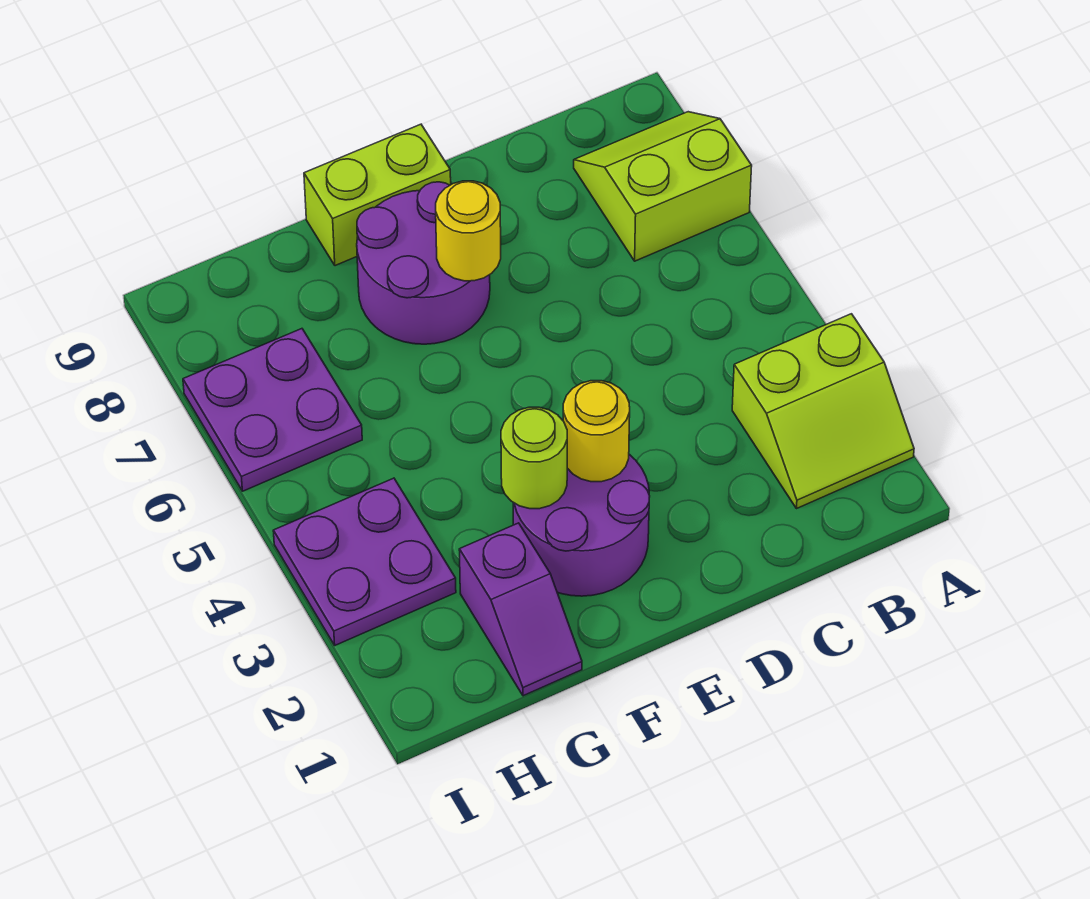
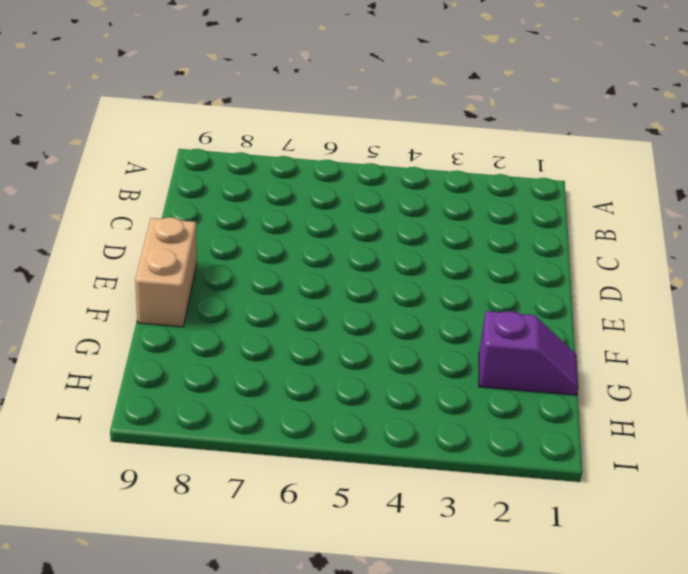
tan brick E9:F9 level 1 -> lime brick E9:F9 level 1
none -> lime slope A2:B3 level 1 top 3
none -> lime slope A7:B8 level 1 top 7

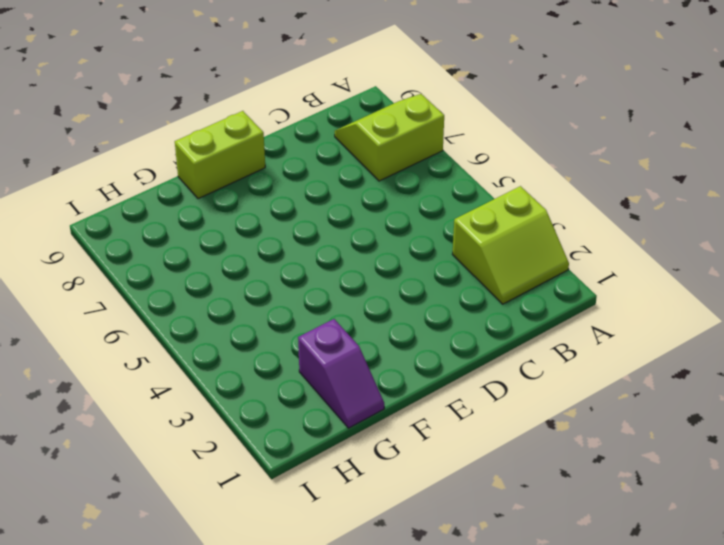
none -> purple round brick E2:F3 level 1
none -> purple round brick E7:F8 level 1

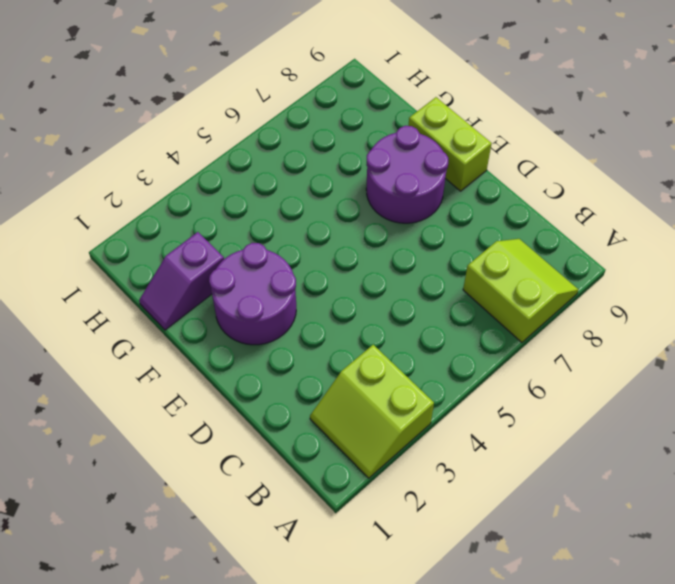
none -> purple plate H3:I4 level 1
none -> purple plate H6:I7 level 1

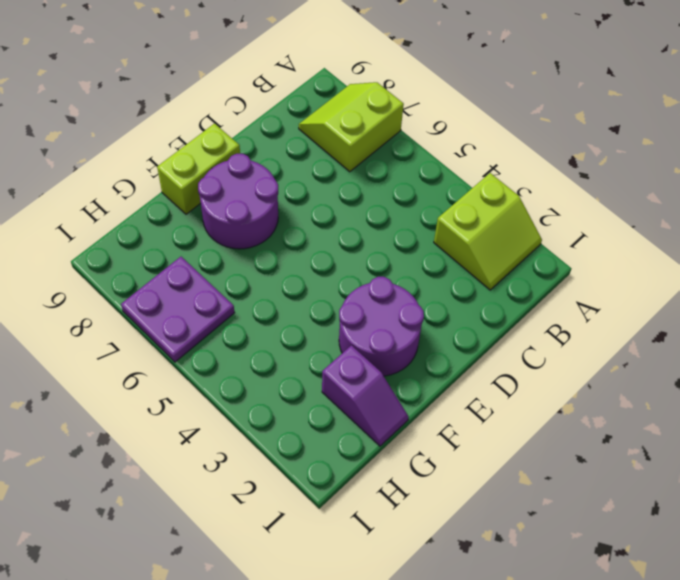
none -> purple plate H3:I4 level 1
none -> yellow round brick E3 level 2

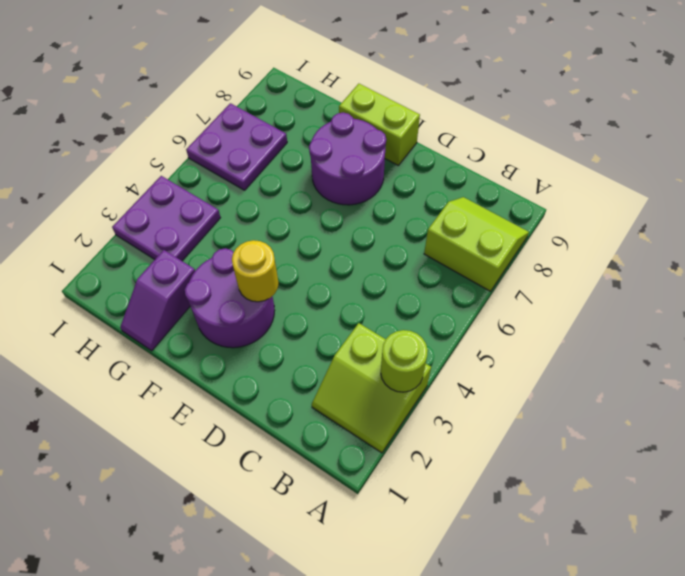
lime round brick A3 level 2 -> lime round brick F3 level 2
none -> yellow round brick E7 level 2

